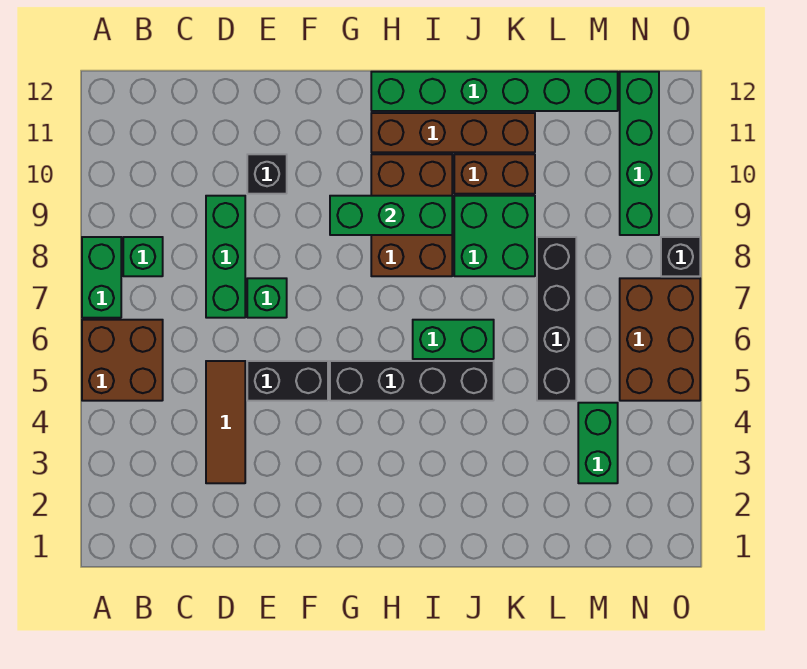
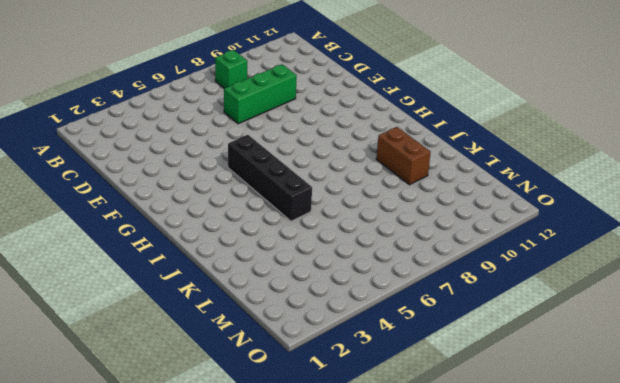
none -> brown brick A5:B6 level 1
none -> green brick A7:A8 level 1
none -> brown tile D3:D5 level 1

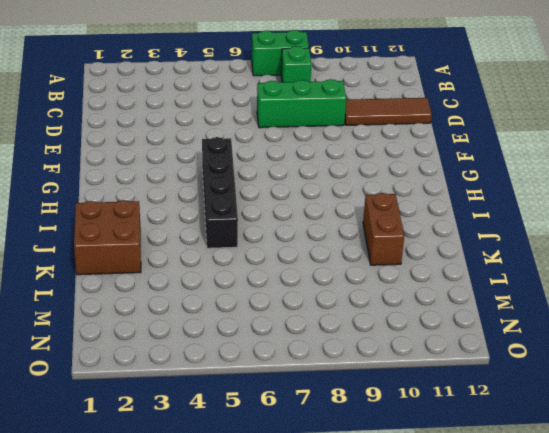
brown tile D10:D12 level 1 -> brown tile D3:D5 level 1
brown brick J1:K2 level 1 -> brown brick A5:B6 level 1
none -> black brick E5:F5 level 1
none -> green brick E7 level 1
none -> black brick E10 level 1

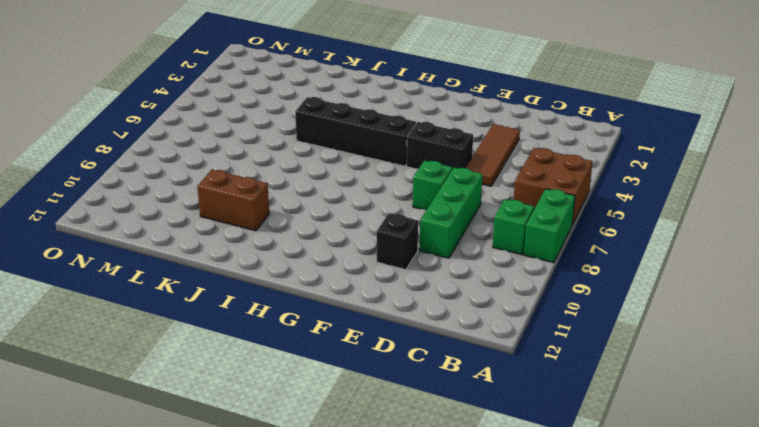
none -> brown brick H8:I10 level 1
none -> brown brick H11:K11 level 1
none -> green brick H12:M12 level 1

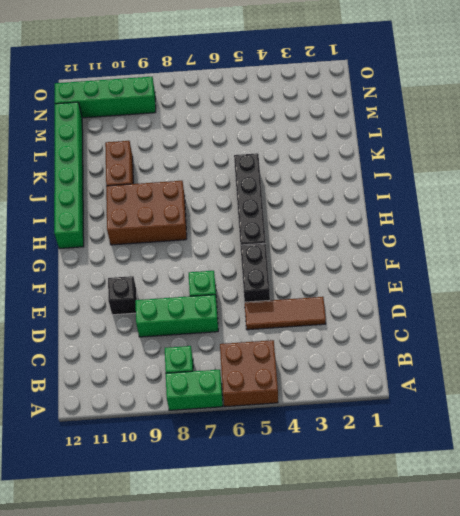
none -> brown brick H11:K11 level 1
none -> green brick I6:J6 level 1
none -> green brick J8:K9 level 1

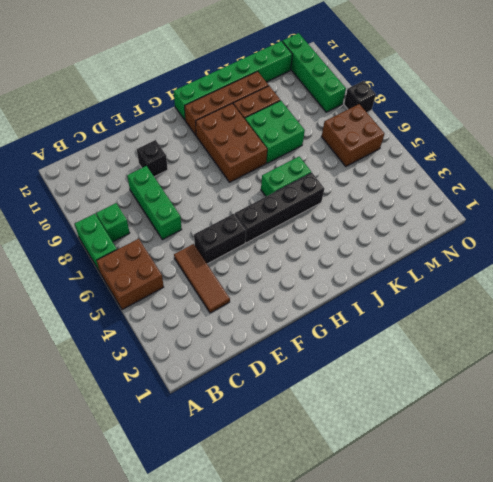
brown brick M6:N7 level 1 -> brown brick N5:O7 level 1
none -> green brick E7 level 1
none -> black brick L5:L8 level 1
none -> green brick M3:M4 level 1

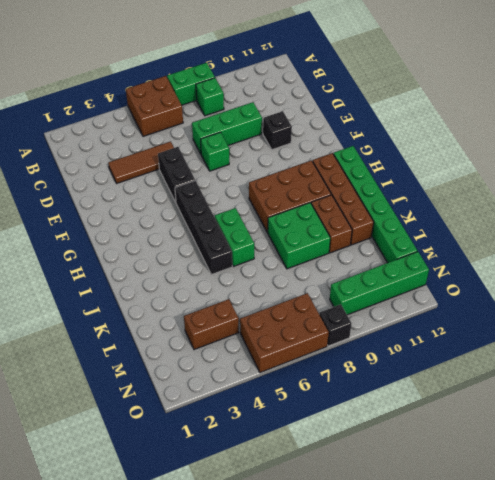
brown brick M3:M4 level 1 -> green brick M3:M4 level 1
none -> black brick L5:L8 level 1
none -> green brick G9:I9 level 2

